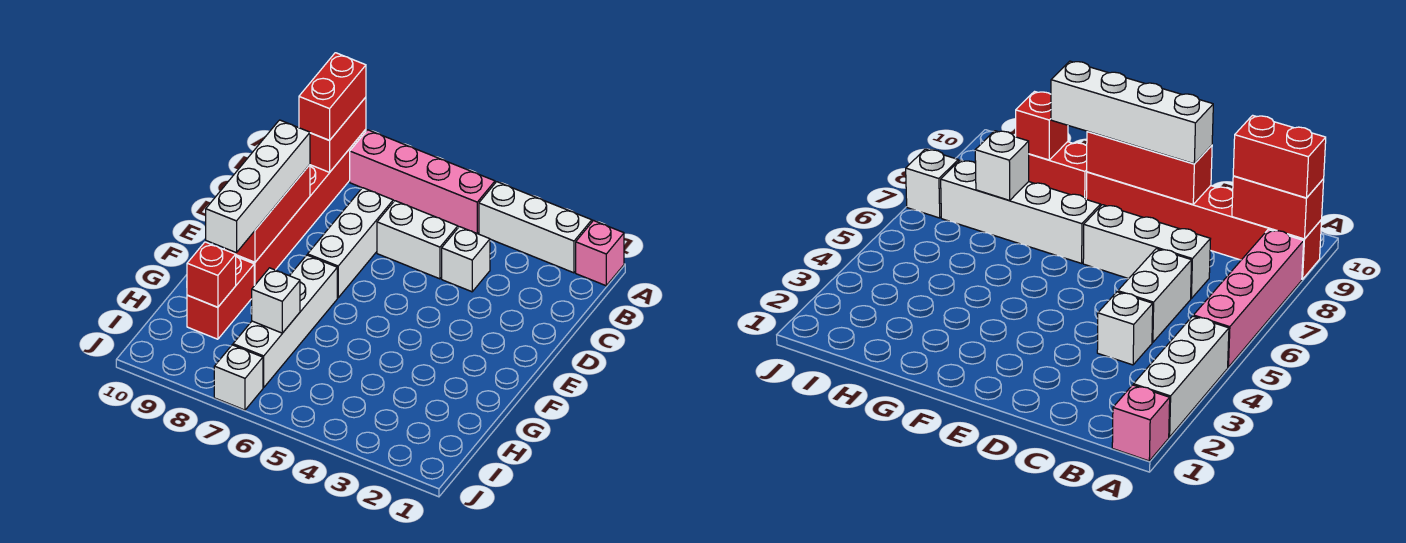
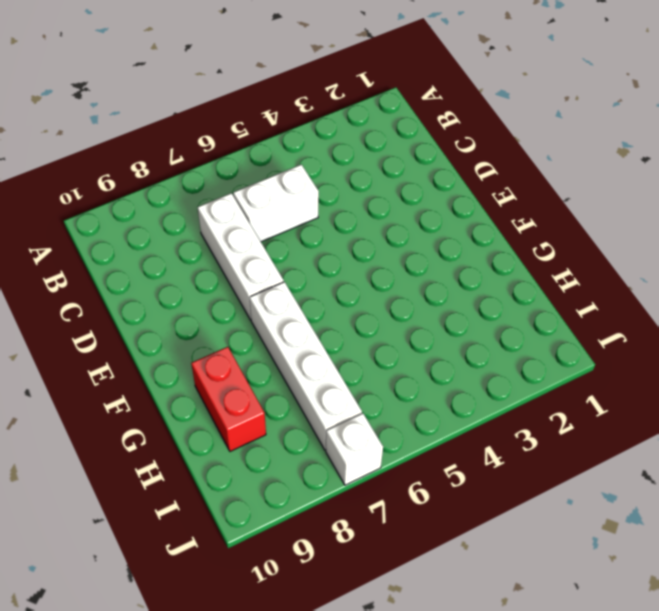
none -> pink brick A1 level 1
none -> white brick A2:A4 level 1
none -> pink brick A5:A8 level 1

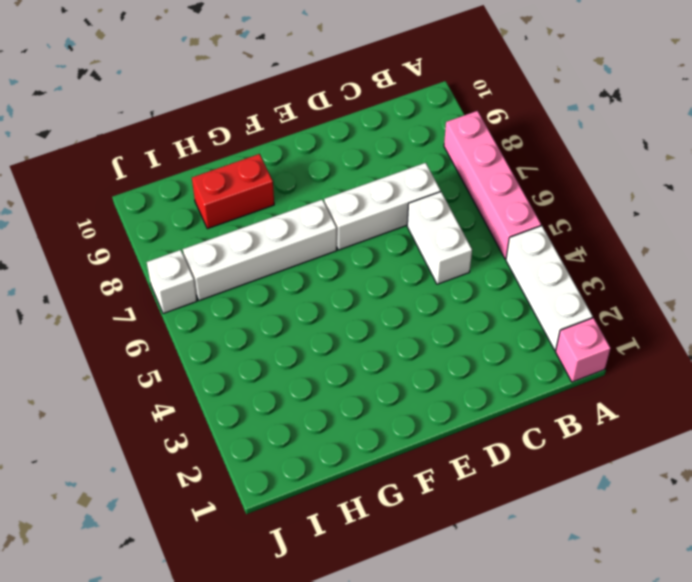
none -> red brick A9:F9 level 1
none -> white brick C4 level 1
none -> red brick A9:B9 level 2

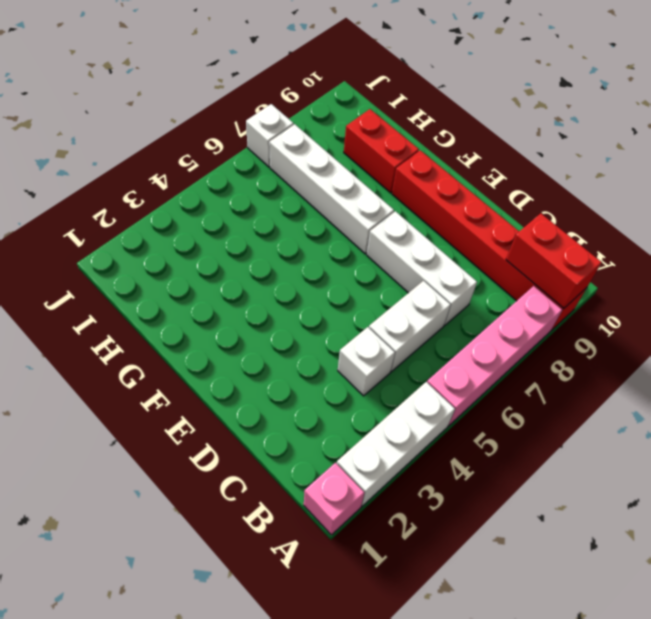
none -> red brick D9:F9 level 2
none -> white brick H7 level 2
none -> red brick H9 level 2

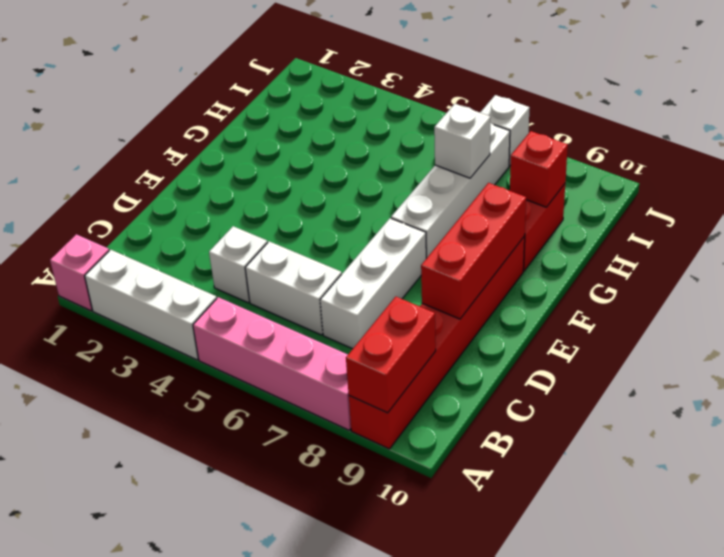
none -> red brick A9:B9 level 3
none -> white brick D9:G9 level 3

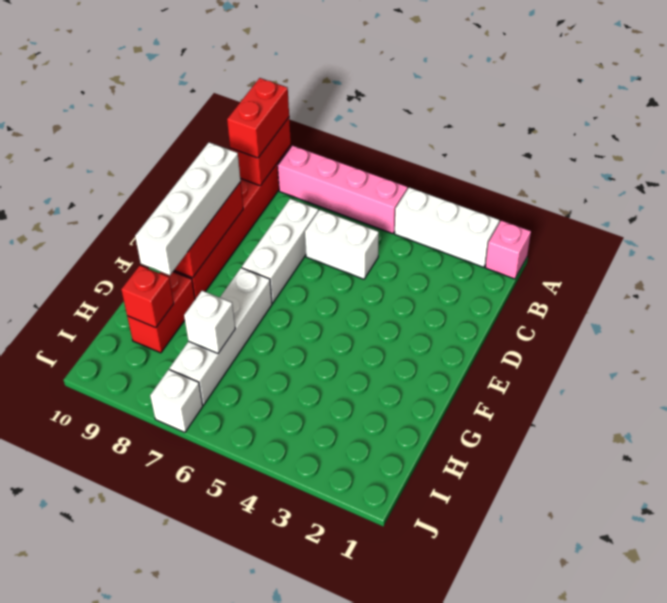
none -> white brick C4 level 1

